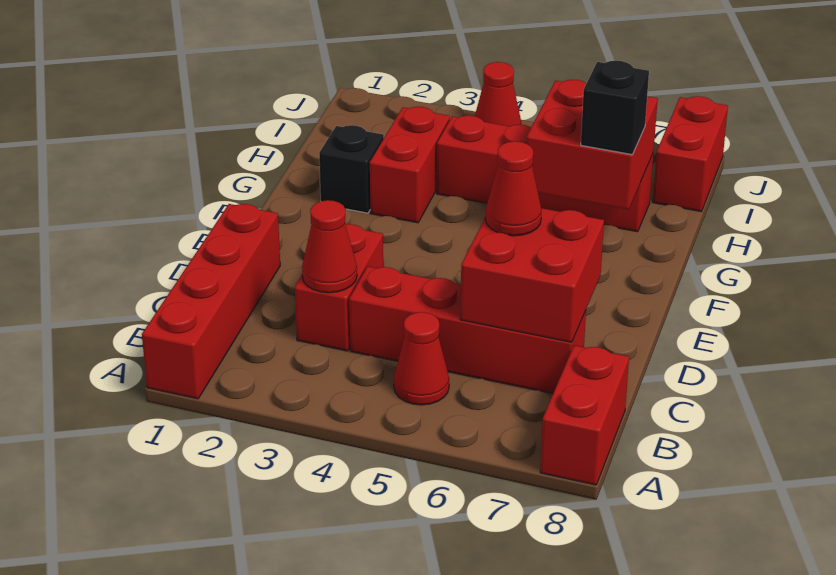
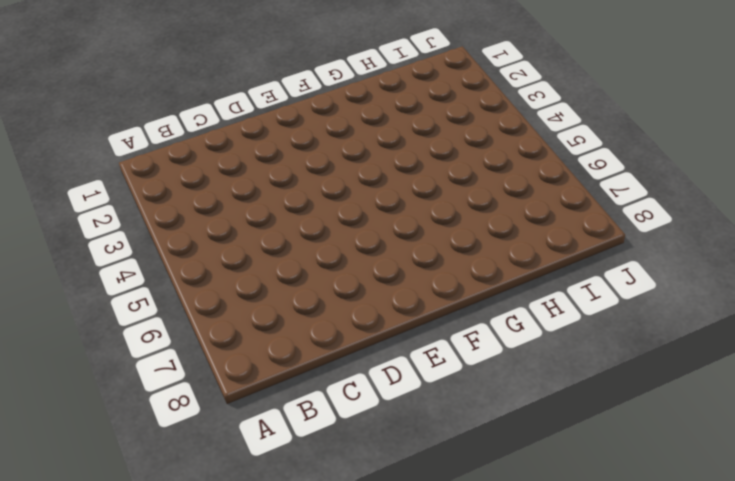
none -> red brick A1:D1 level 1
none -> red brick A8:B8 level 1
none -> red cone B5 level 1

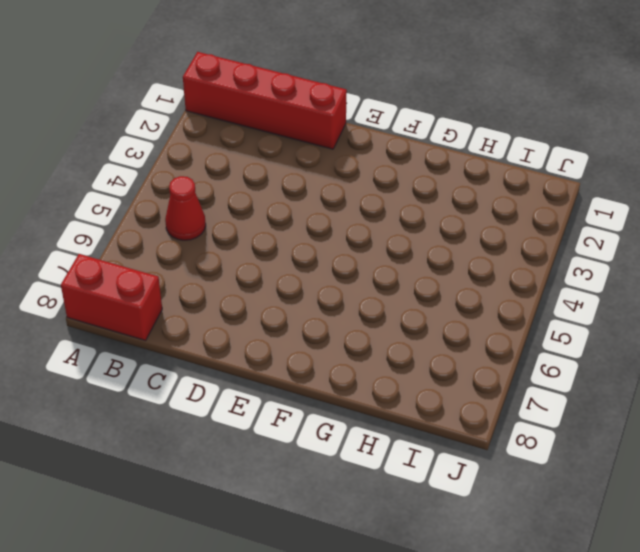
none -> red brick C3:D3 level 1
none -> red brick C4:C7 level 1
none -> black brick G2 level 1

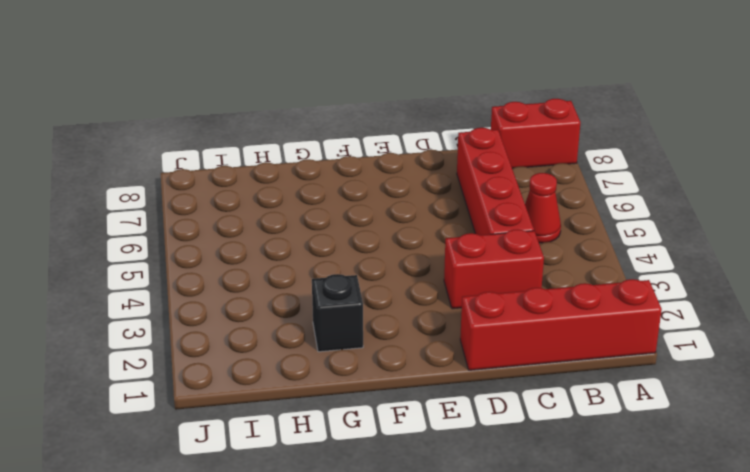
none -> red brick G3:H3 level 1
none -> red brick H4:H7 level 1
none -> red brick I8:J8 level 1

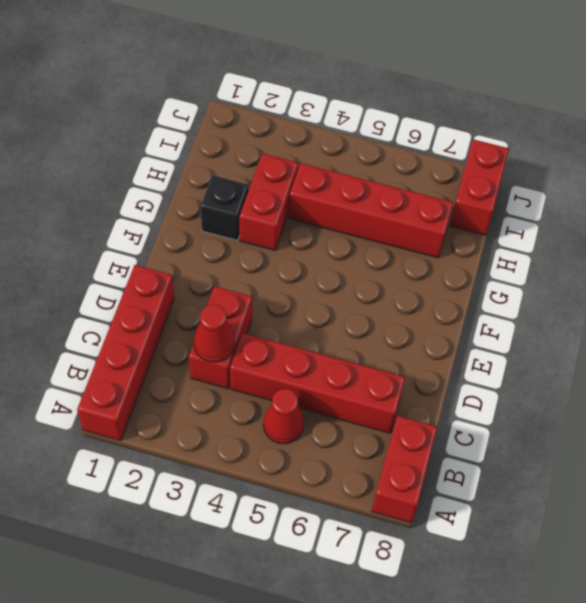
none -> red cone J4 level 1
none -> red brick C6:D7 level 2
none -> red brick G6:H7 level 2

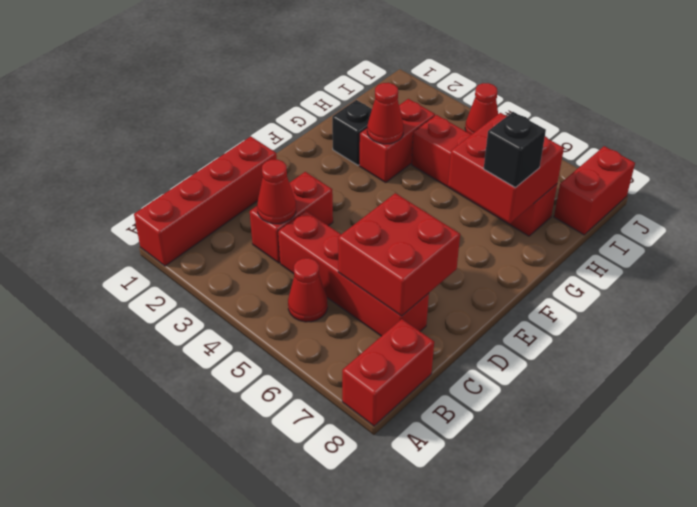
red cone G3 level 2 -> red cone D6 level 3

